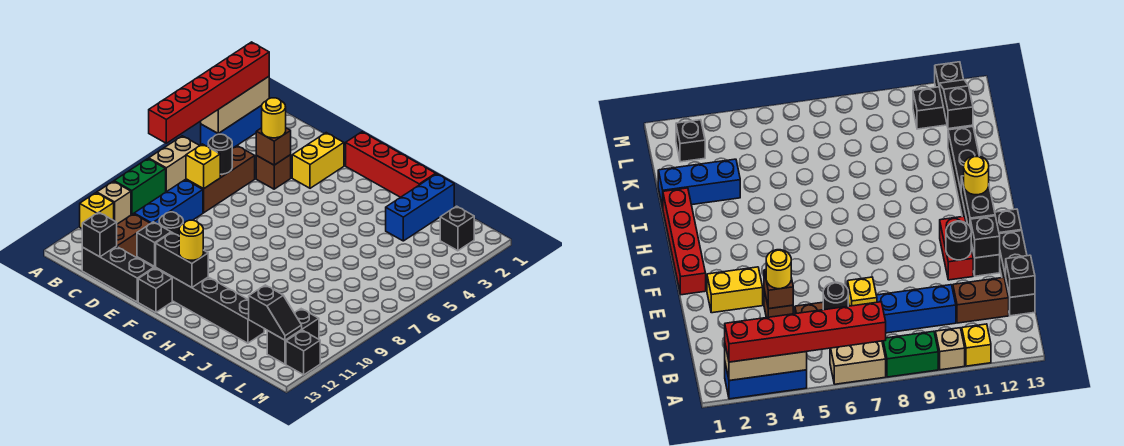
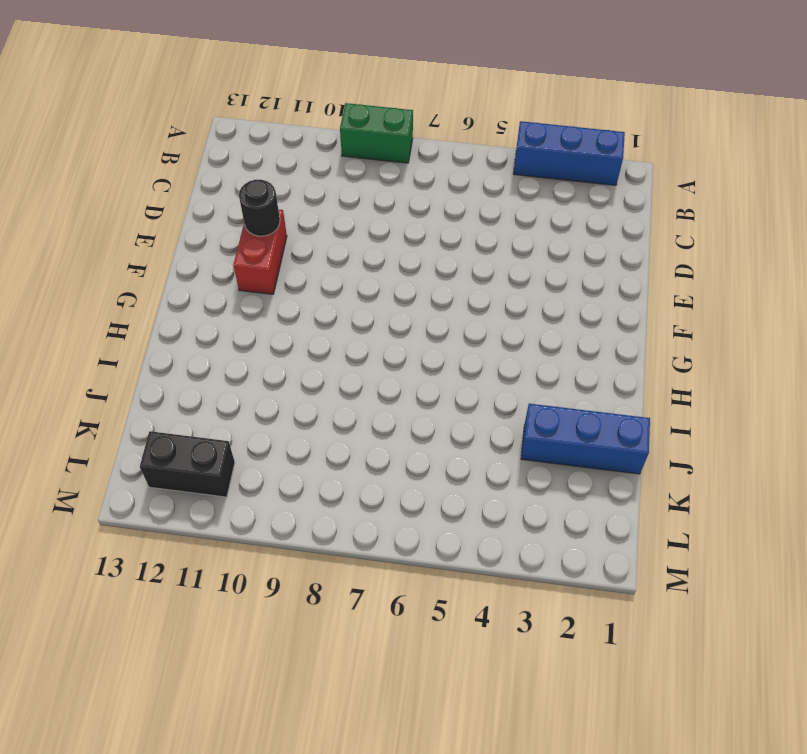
none -> tan brick A6:A7 level 1
none -> tan brick A10 level 1
none -> yellow brick A11 level 1
none -> brown brick C5:C7 level 1

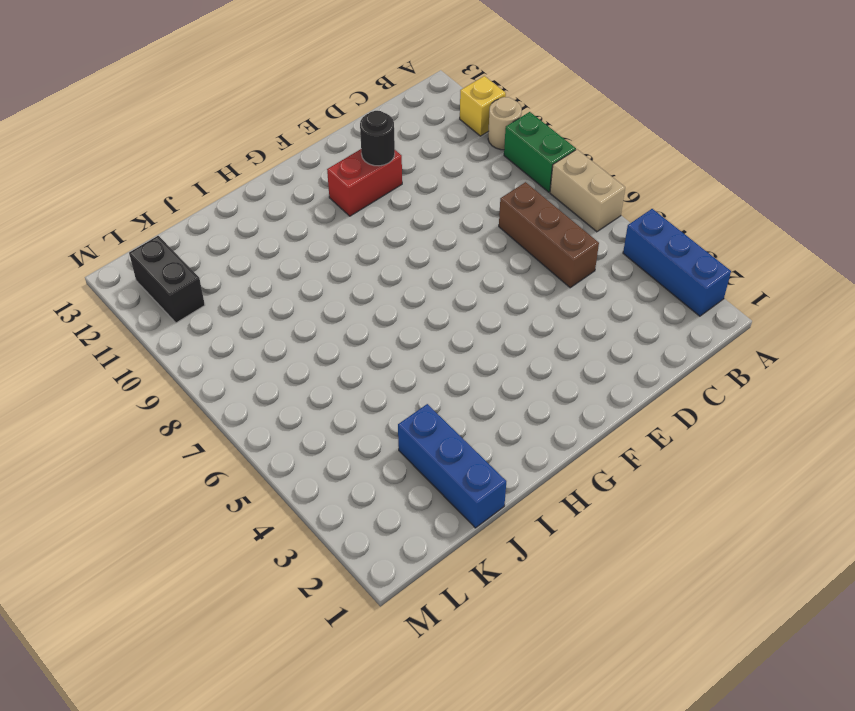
tan round brick A10 level 1 -> tan brick A10 level 1
none -> blue brick C8:C10 level 1
none -> brown brick C11:C12 level 1
none -> black brick C13:E13 level 1
none -> brown brick D4 level 1

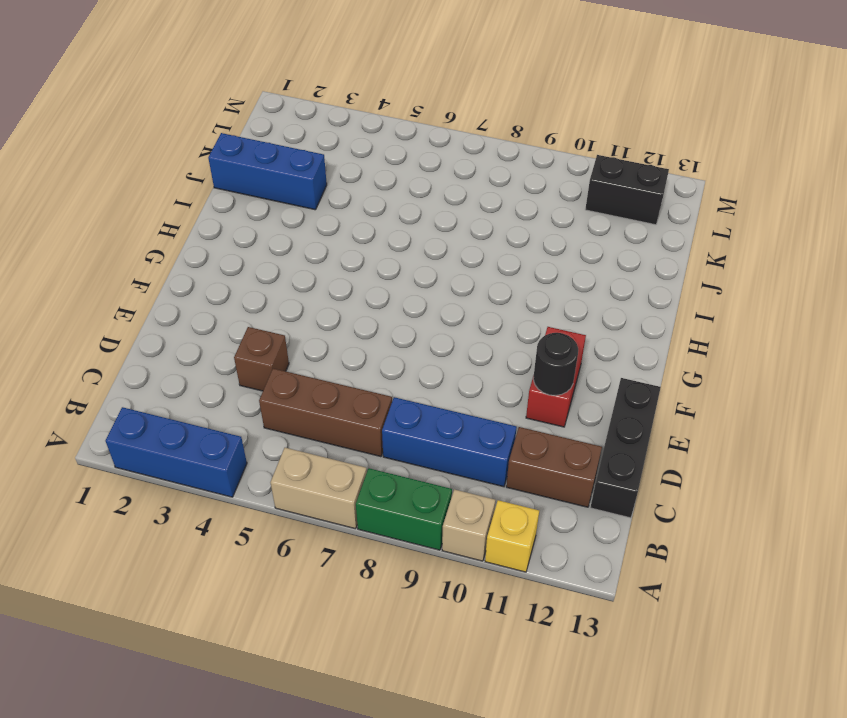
none -> yellow brick E2:E3 level 1
none -> black brick E12:J12 level 1
none -> red brick F1:I1 level 1
none -> black brick F13 level 1

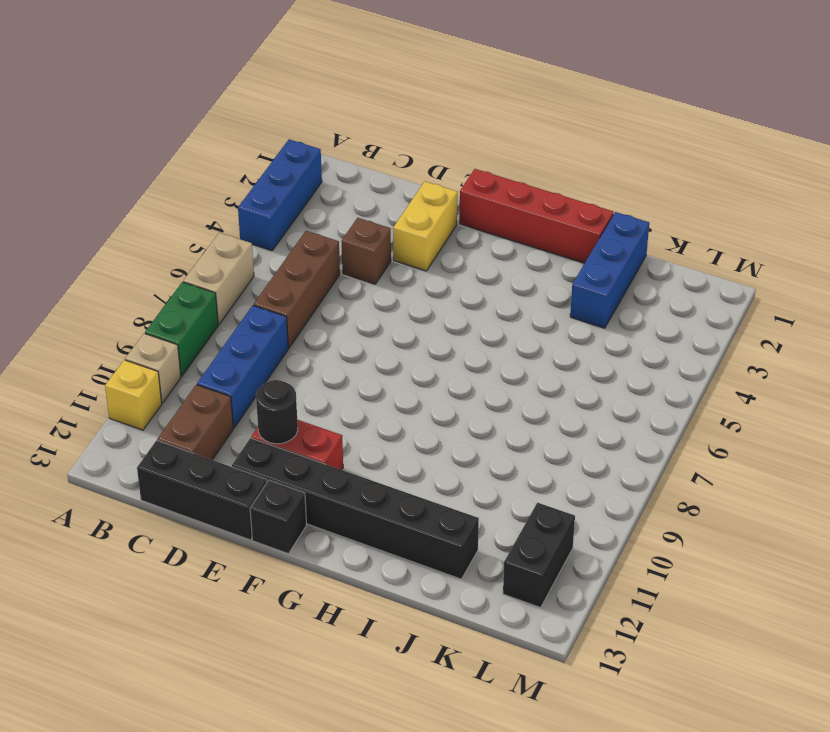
none -> black brick L2 level 1
none -> black brick M12 level 1
none -> tan brick A2:A4 level 2
none -> black round brick C6 level 2

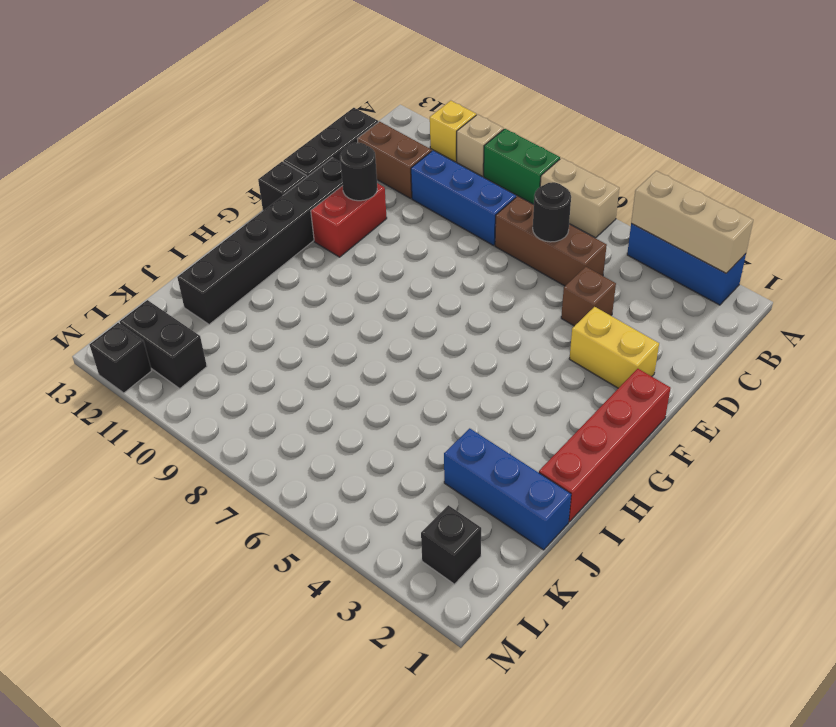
none -> yellow brick C7 level 2
none -> black brick C13 level 2
none -> brown brick D4 level 2
none -> black brick E12 level 2

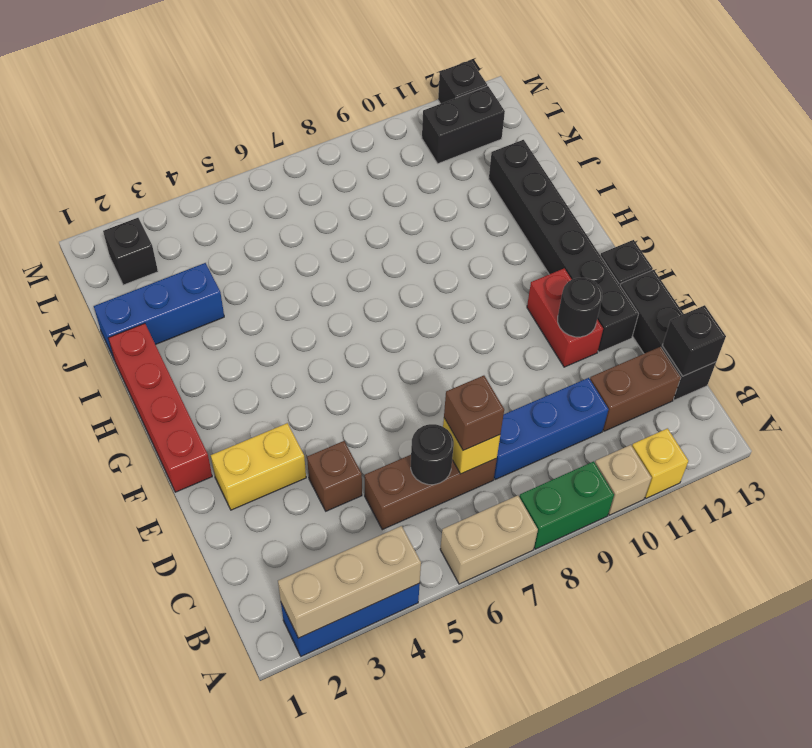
brown brick C7 level 3 -> brown brick D4 level 2
none -> black brick E12 level 2
none -> black brick F12:G12 level 2
none -> black slope K12:L12 level 2 top K
none -> red brick A2:A7 level 3

